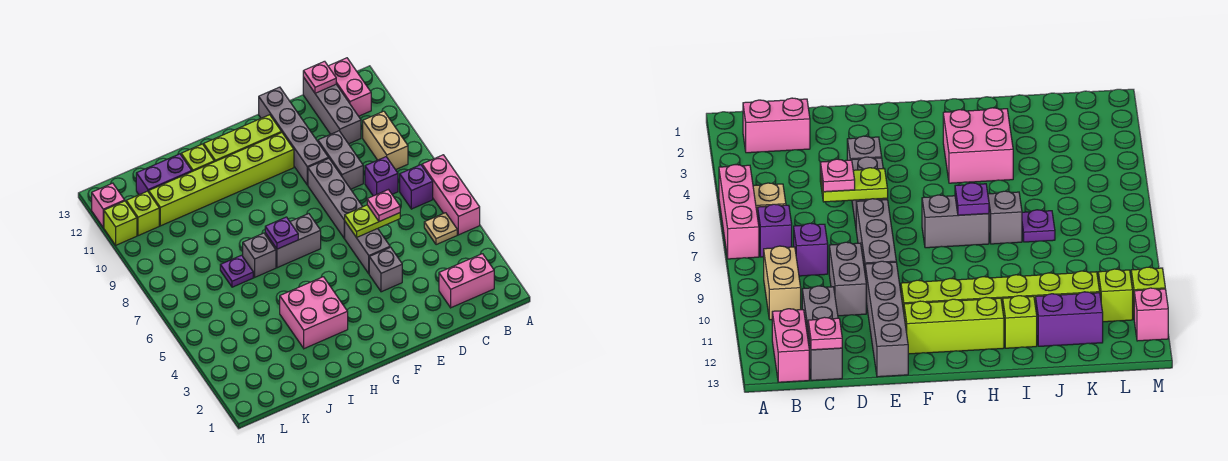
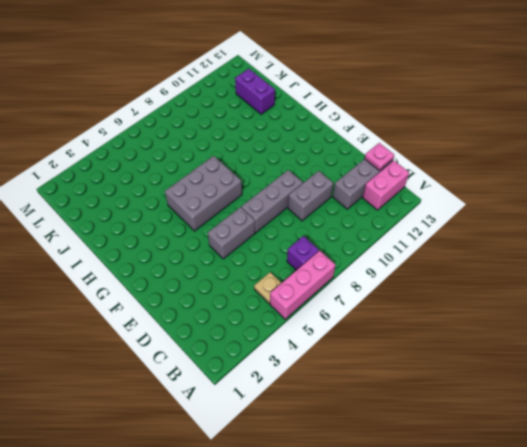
grey brick G5:H7 level 1 -> grey brick G7:H7 level 1
none -> pink brick B2:C2 level 1
none -> tan brick B9:B10 level 1
none -> purple brick C8 level 1

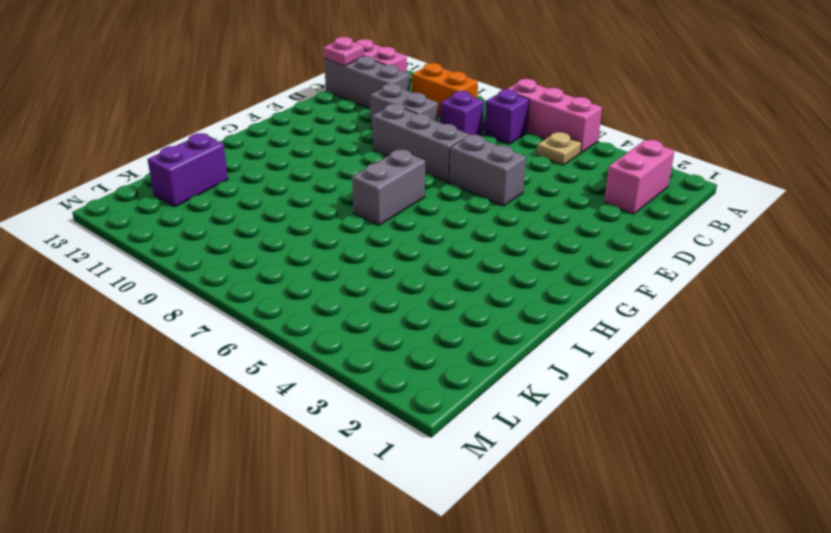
orange brick B9:B10 level 1 -> tan brick B9:B10 level 1
none -> grey brick E4 level 1
none -> grey brick E10:E13 level 1
none -> lime brick F11:K11 level 1

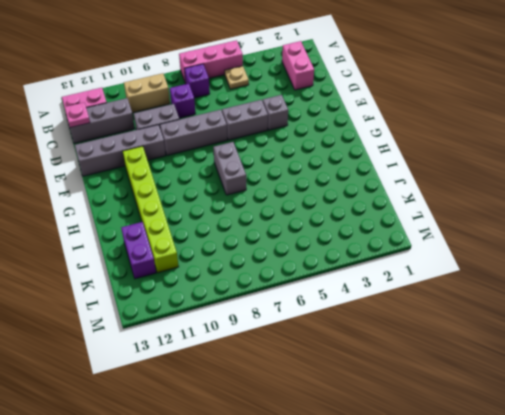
none -> lime brick F12:H12 level 1
none -> pink brick H3:I4 level 1
none -> grey brick I7 level 1

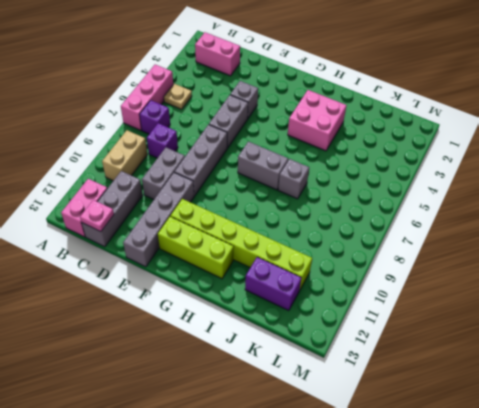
none -> lime brick I12 level 1
none -> purple plate J7 level 1
none -> lime brick L11 level 1

